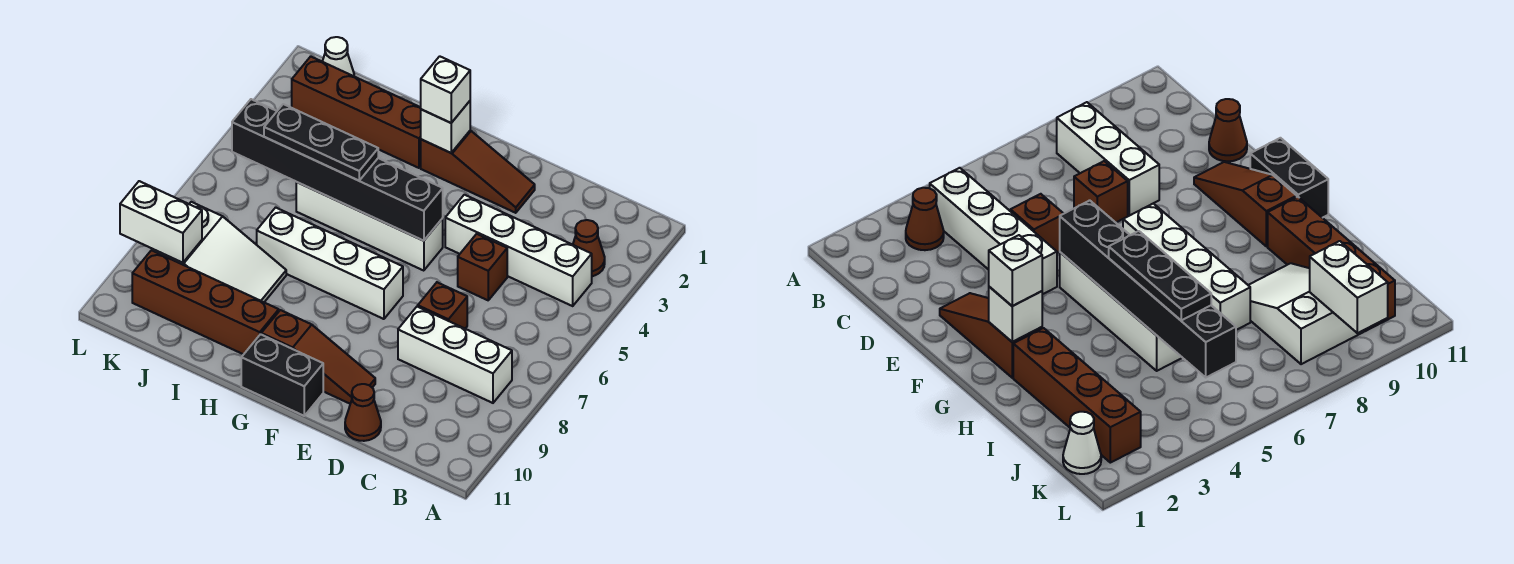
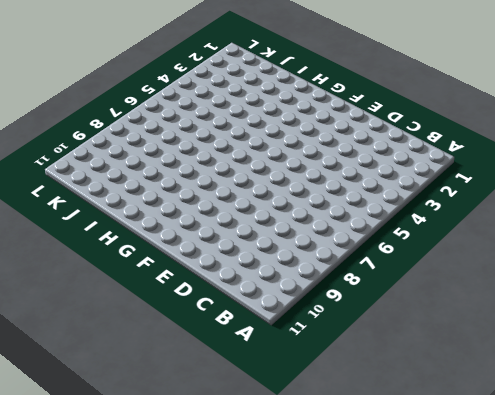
none -> brown cone B3 level 1
none -> white brick B4:E4 level 1
none -> white brick B8:D8 level 1

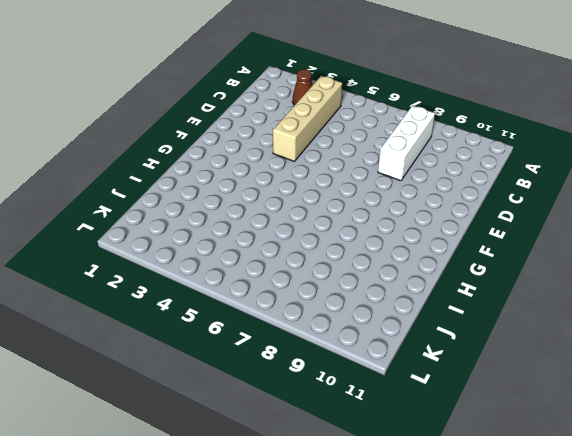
tan brick B4:E4 level 1 -> white brick B4:E4 level 1
none -> brown brick D5 level 1
none -> brown brick D7 level 1
none -> brown cone D11 level 1

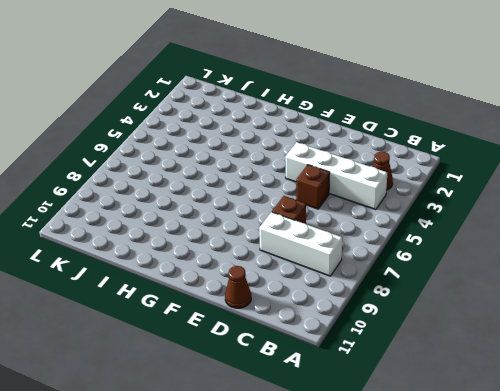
none -> brown slope E2:G2 level 1 top G
none -> brown slope E10:G10 level 1 top G
none -> white brick F5:I5 level 1

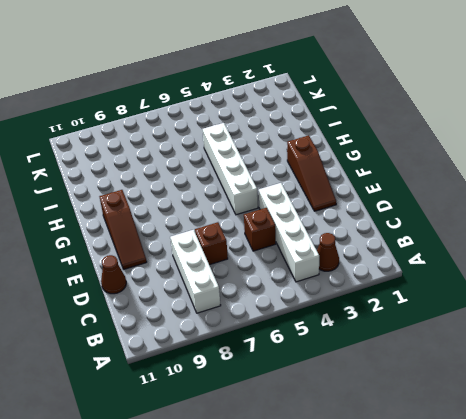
none -> white brick F7:I7 level 1
none -> black brick F11:G11 level 1
none -> brown brick H2:K2 level 1

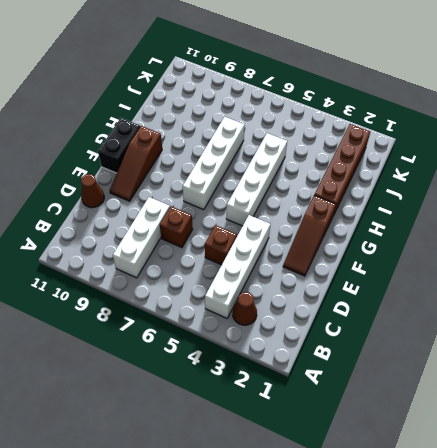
none -> brown brick H10:K10 level 1
none -> white slope I8:K9 level 1 top K
none -> white cone K1 level 1

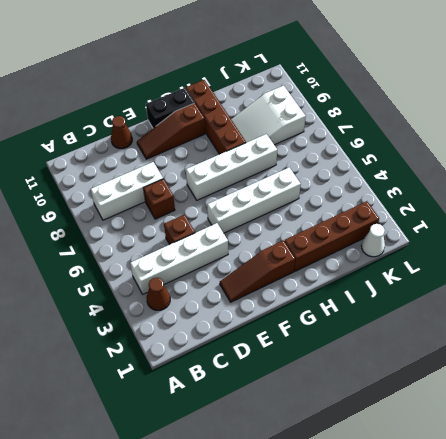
brown brick H8:H11 level 1 -> brown brick H10:K10 level 1
none -> black brick F5:K5 level 2
none -> white brick G2 level 2
none -> white brick K9:L9 level 2

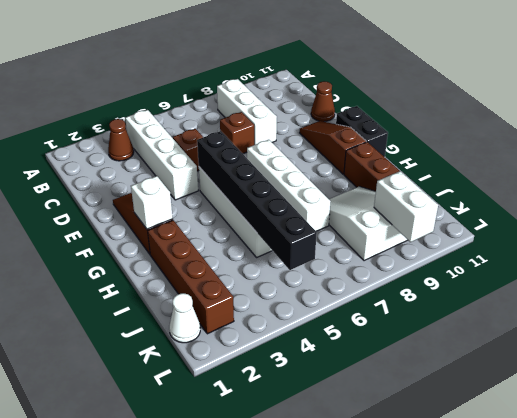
none -> white brick G2 level 3
none -> black plate H5:J5 level 3

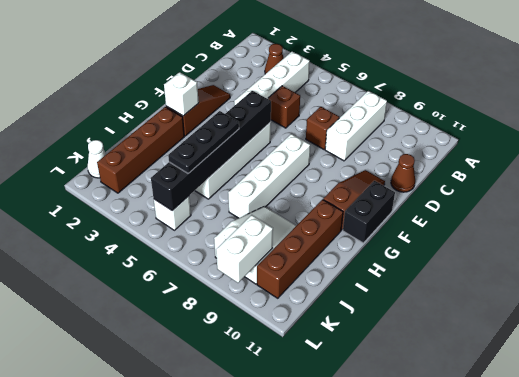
white brick K5 level 1 -> white brick G2 level 3

